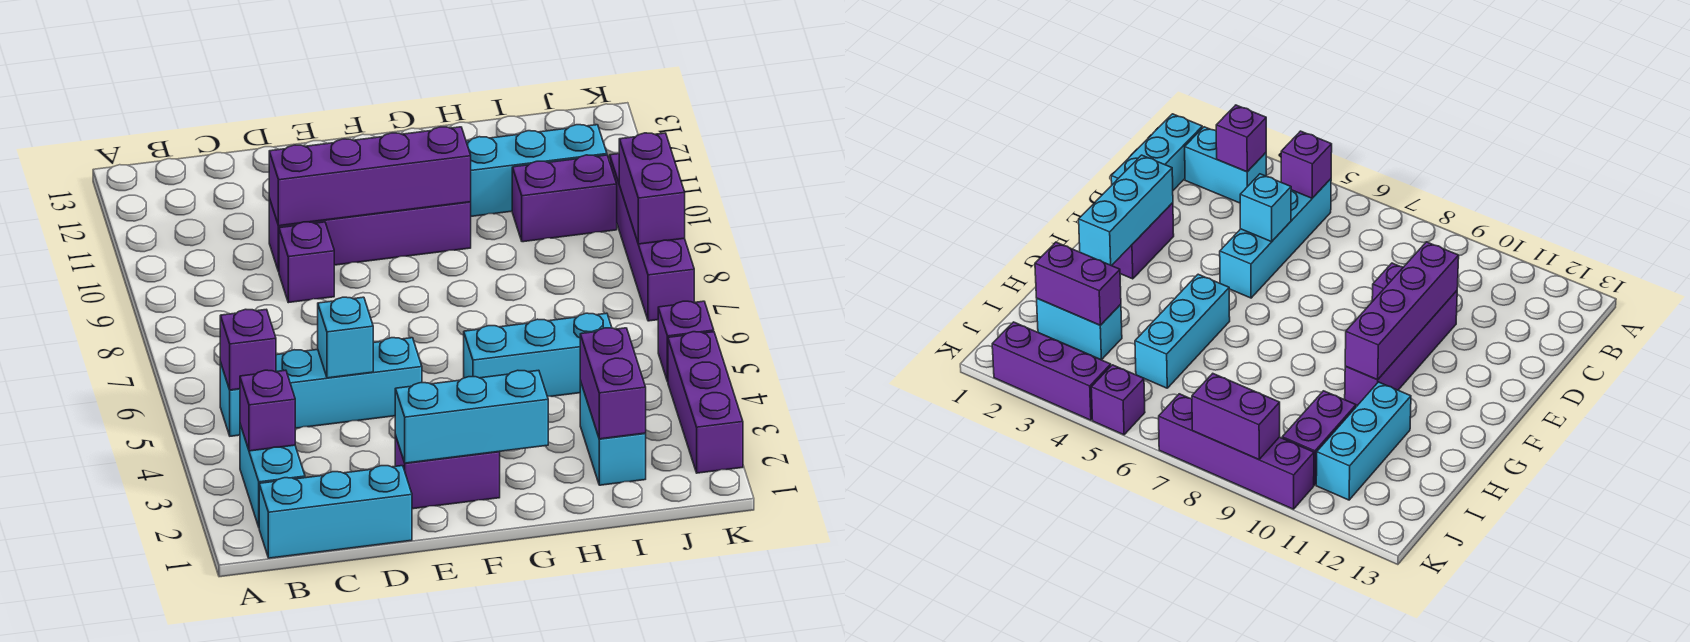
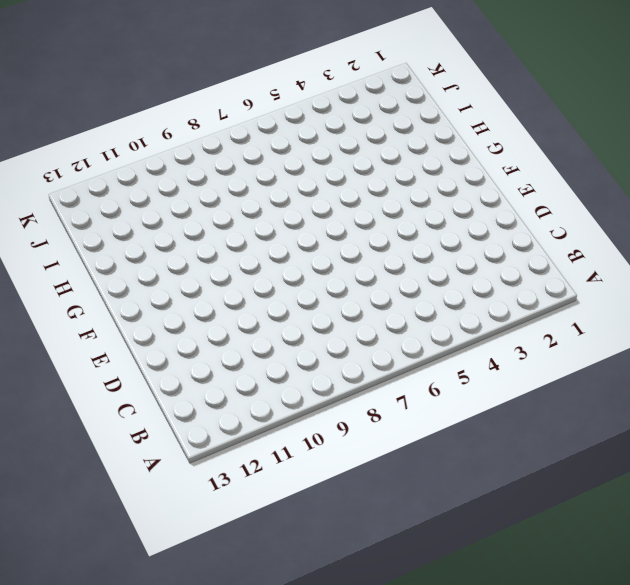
none -> cyan brick B1:D1 level 1
none -> cyan brick B2:B3 level 1
none -> cyan brick B5:E5 level 1

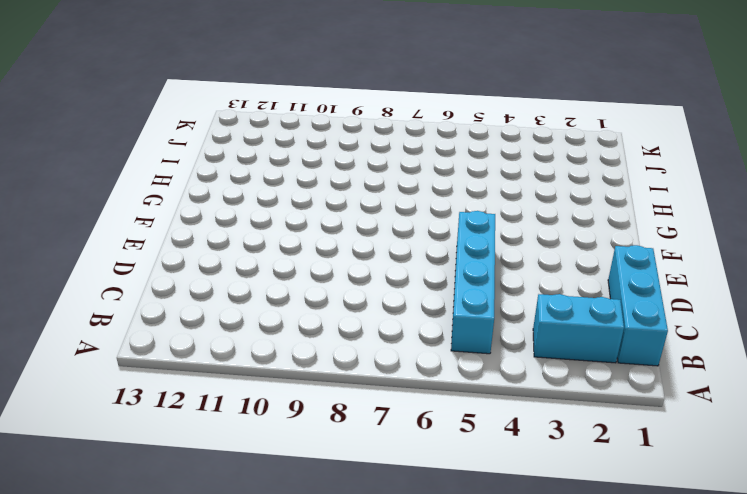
none -> purple brick D9 level 1
none -> purple brick D10:G10 level 1
none -> purple brick E2:F2 level 1

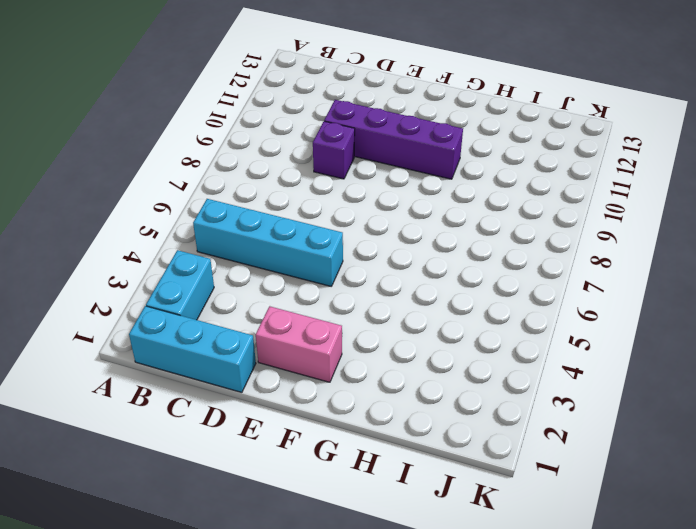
pink brick E2:F2 level 1 -> purple brick E2:F2 level 1
none -> cyan brick G5:I5 level 1
none -> cyan brick H11:J11 level 1
none -> cyan brick I2:I3 level 1

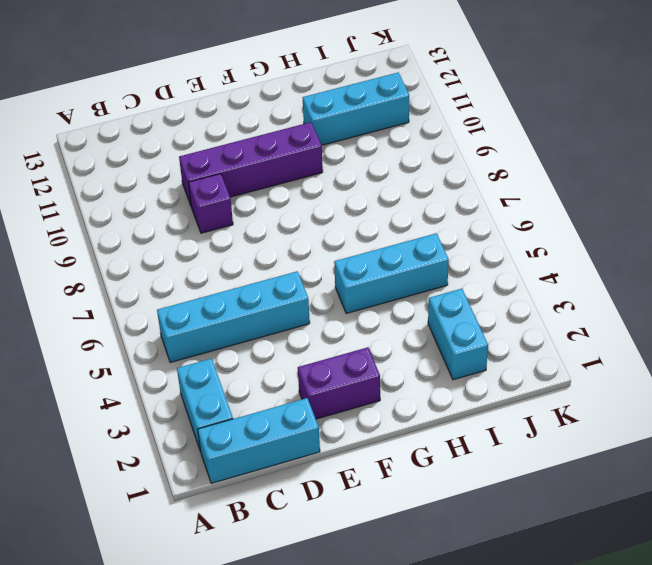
none -> purple brick I10:J10 level 1
none -> purple brick K2:K4 level 1
none -> purple brick K5 level 1

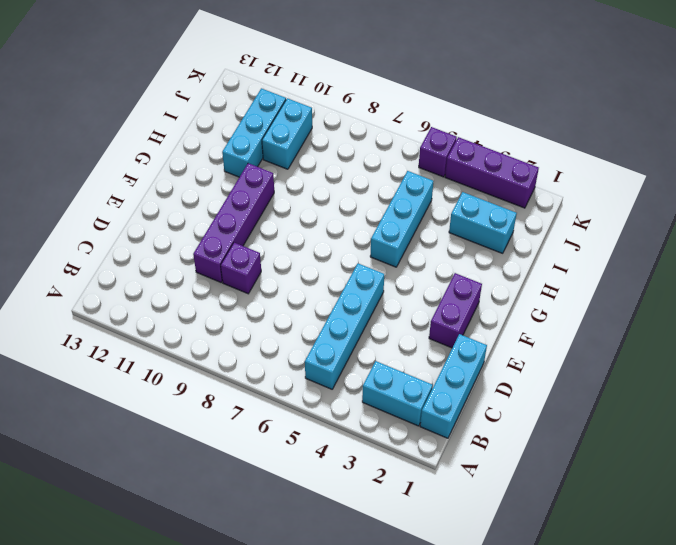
cyan brick I10:J10 level 1 -> purple brick I10:J10 level 1
none -> purple brick K7:K10 level 1
none -> purple brick B3 level 2
none -> purple brick B5 level 2

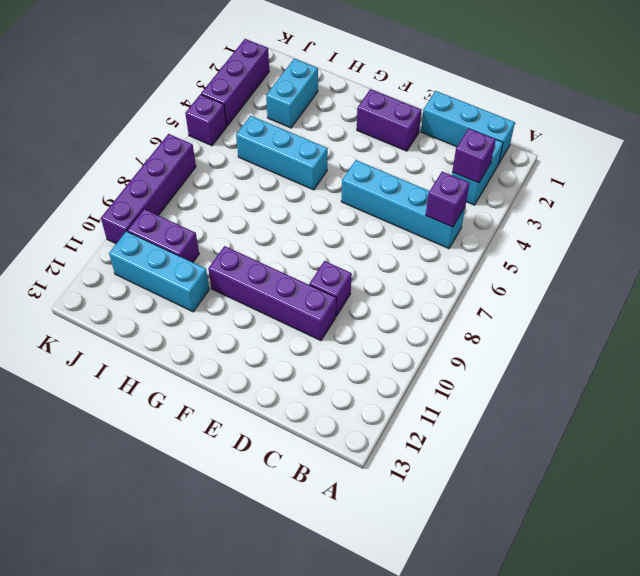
none -> cyan brick D5 level 2
none -> purple brick D10:G10 level 2
none -> cyan brick E2:G2 level 2

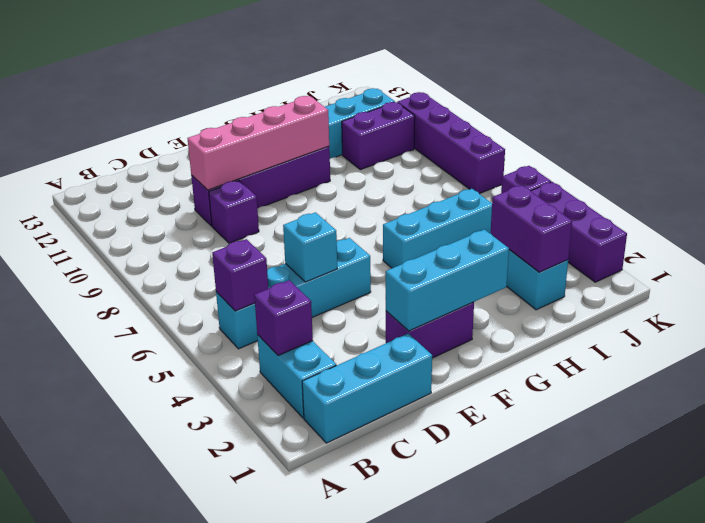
pink brick D10:G10 level 2 -> purple brick D10:G10 level 2
none -> purple brick K8:K9 level 2

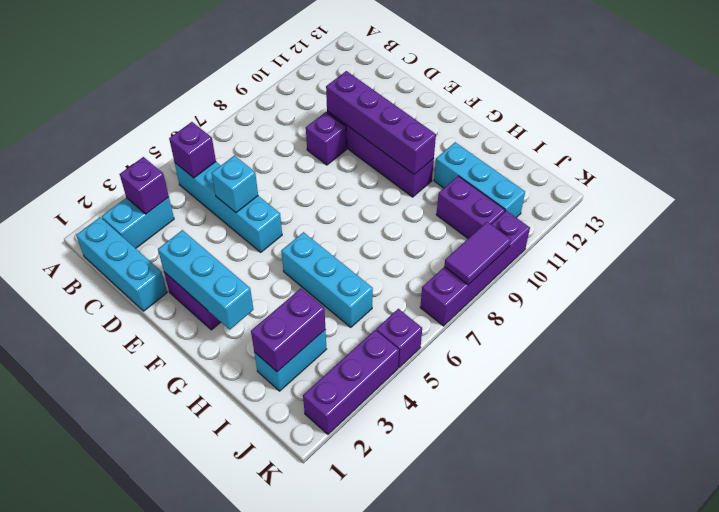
purple tile K8:K9 level 2 -> purple brick K8:K9 level 2

